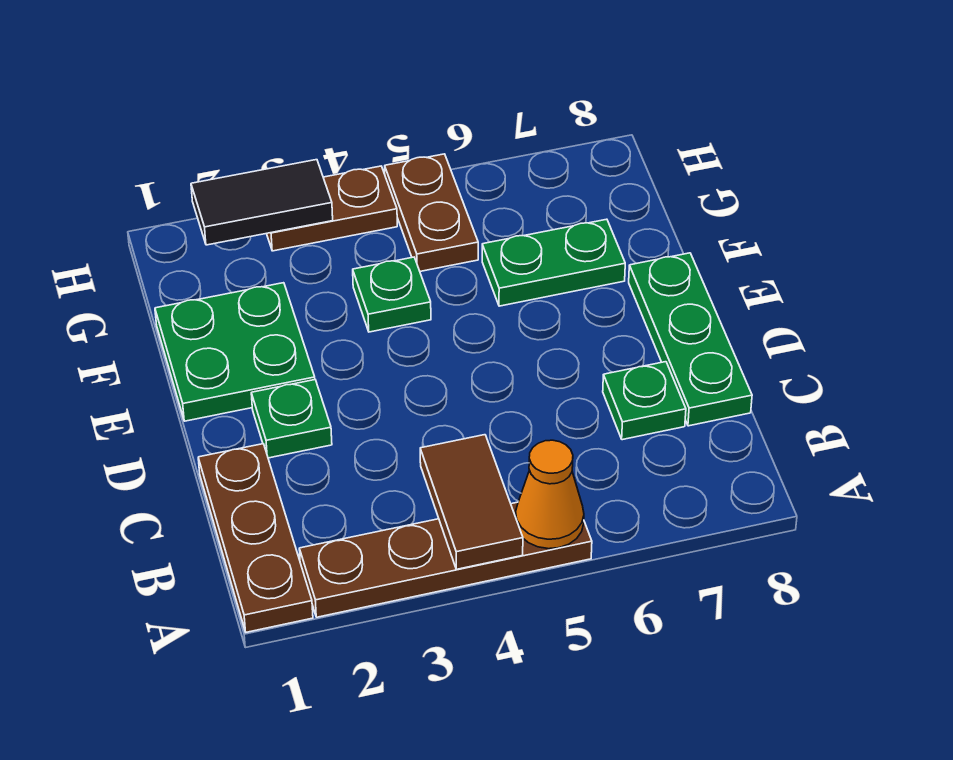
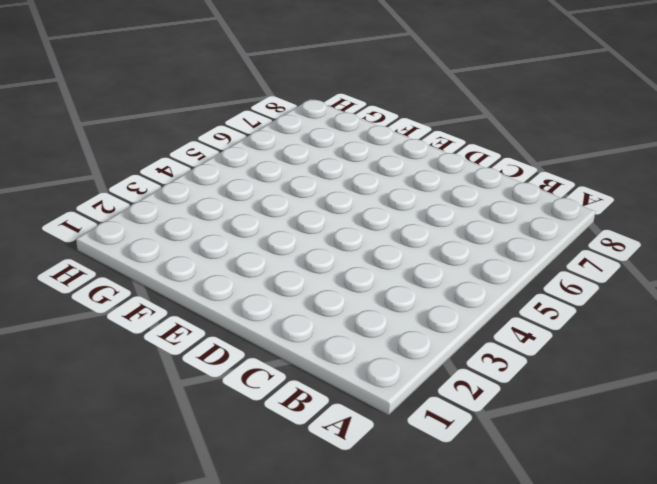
none -> brown plate A1:C1 level 1
none -> brown plate A2:A5 level 1
none -> green plate C7 level 1

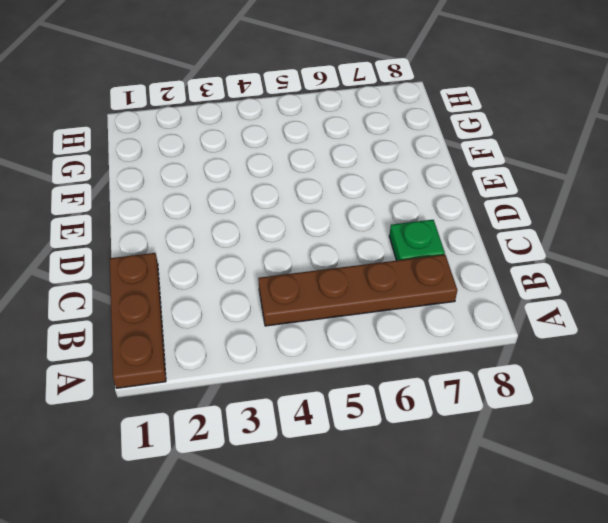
brown plate B4:B7 level 1 -> brown plate A2:A5 level 1
none -> green plate C8:E8 level 1
none -> green plate D2 level 1
none -> green plate E1:F2 level 1

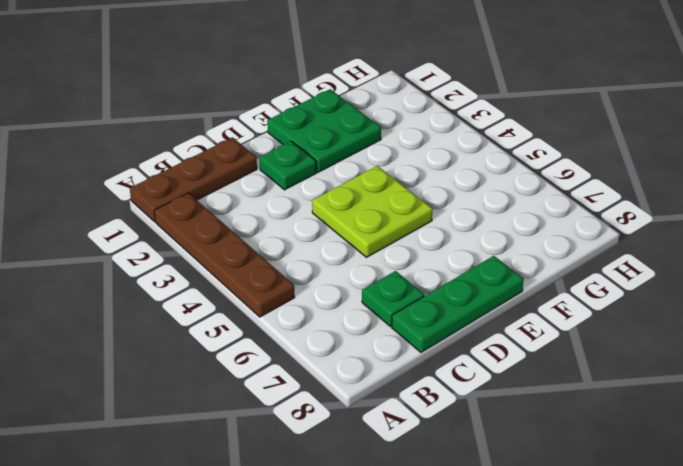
lime plate D4:E5 level 1 -> none
none -> green plate F4 level 1
none -> green plate F6:F7 level 1
none -> brown plate G5:H5 level 1

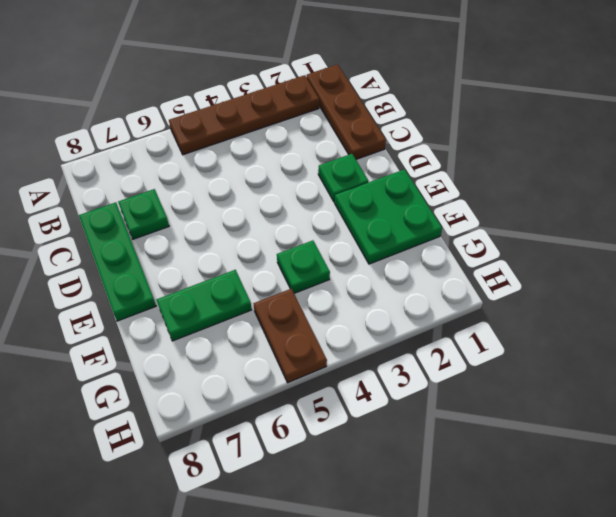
none -> brown plate H3:H4 level 1
none -> brown tile A4:B4 level 2
none -> orange cone A5 level 2

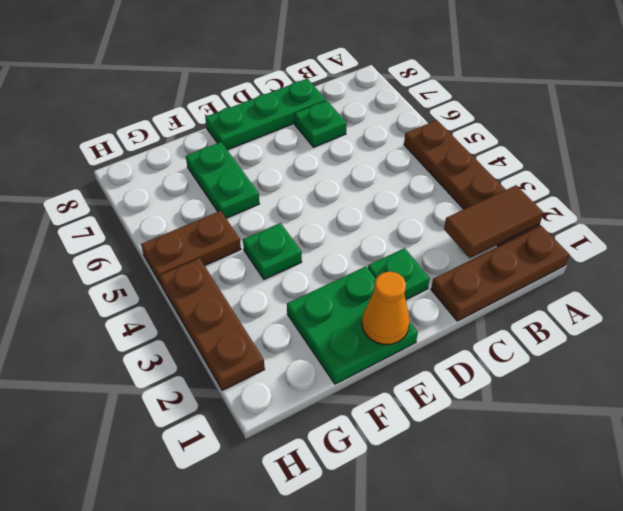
brown tile A2:B2 level 2 -> brown tile A4:B4 level 2
orange cone E1 level 2 -> orange cone A5 level 2
brown plate H2:H4 level 1 -> brown plate H3:H4 level 1
none -> black tile H2:H3 level 2

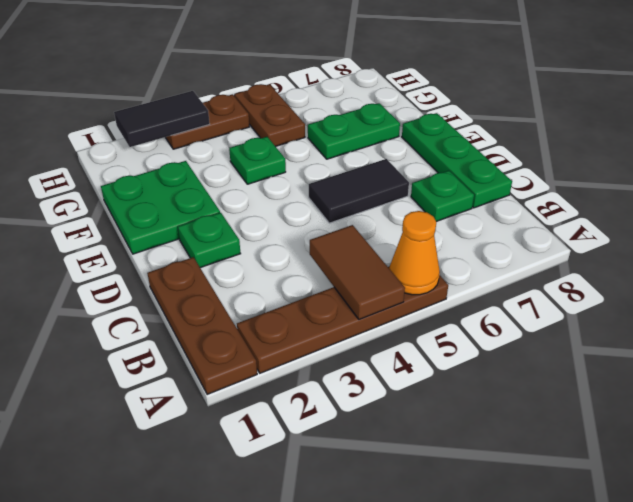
black tile D5:D6 level 1 -> none

